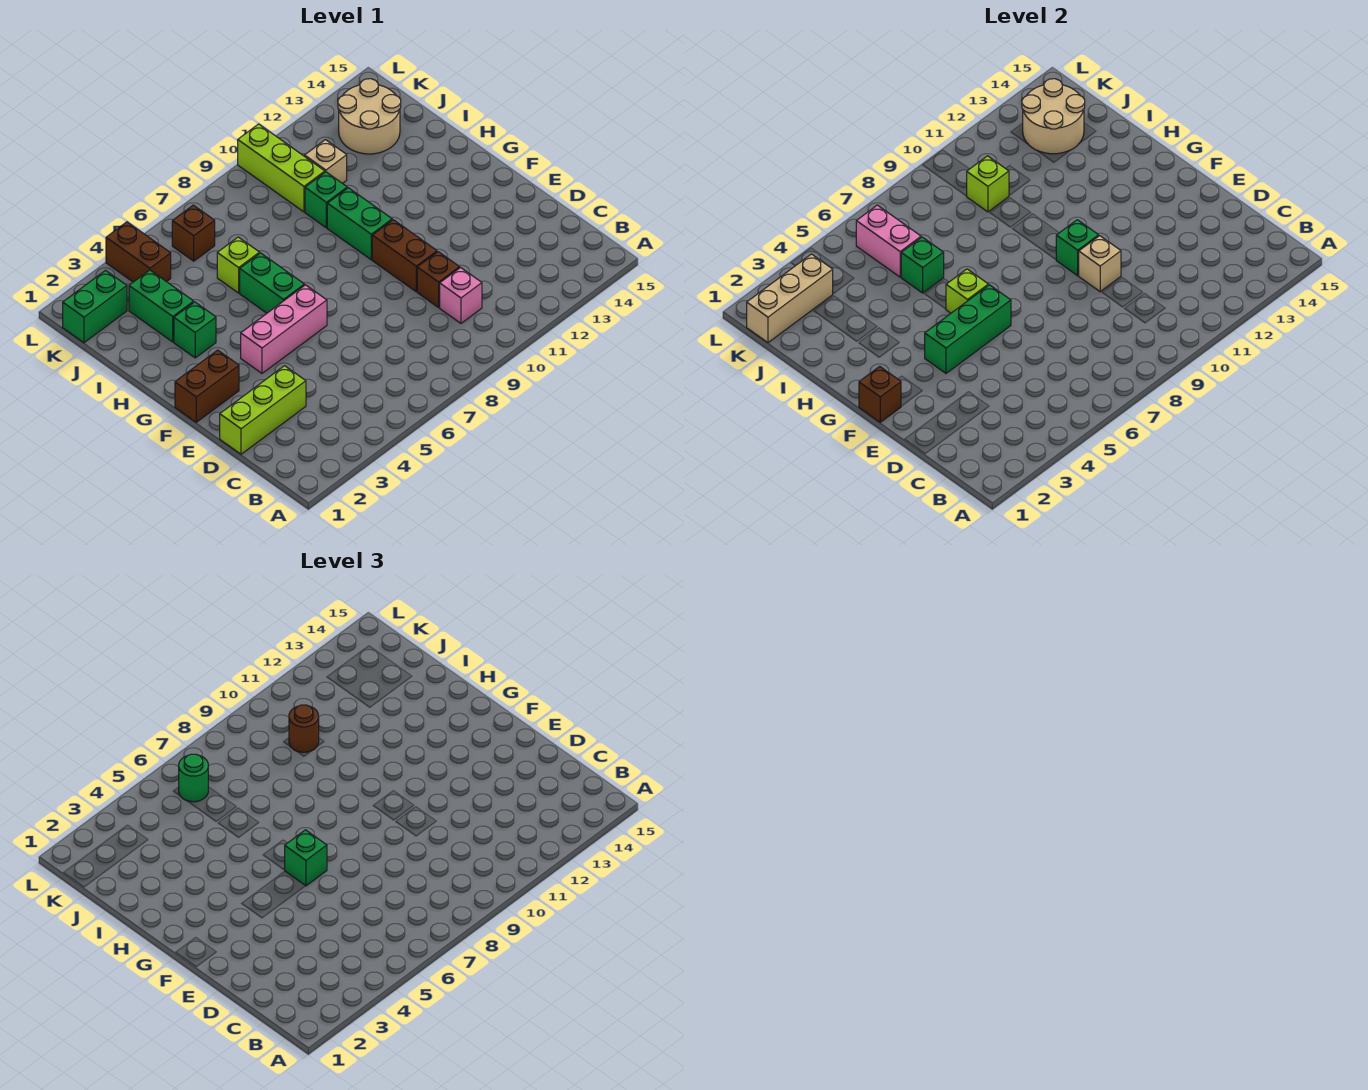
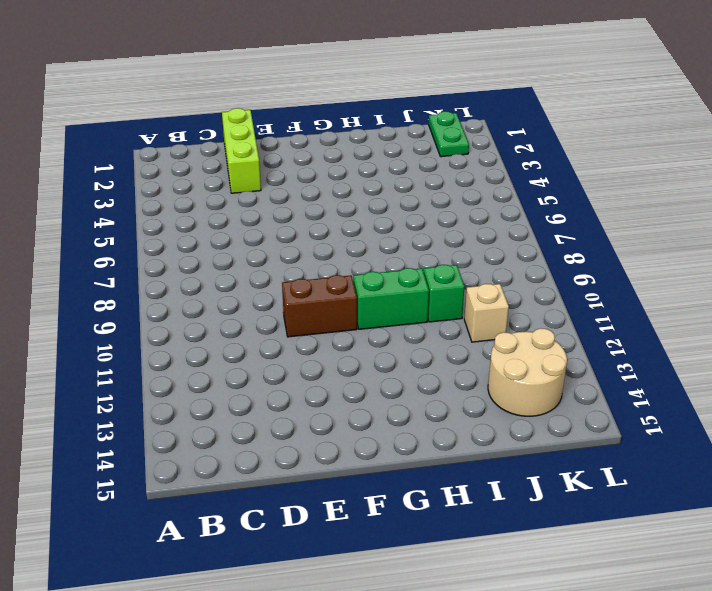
green plate K1:K2 level 1 -> green brick K1:K2 level 1
none -> pink brick C10 level 1
none -> brown brick D10 level 1
none -> brown brick F1:F2 level 1
none -> pink brick F4:F6 level 1

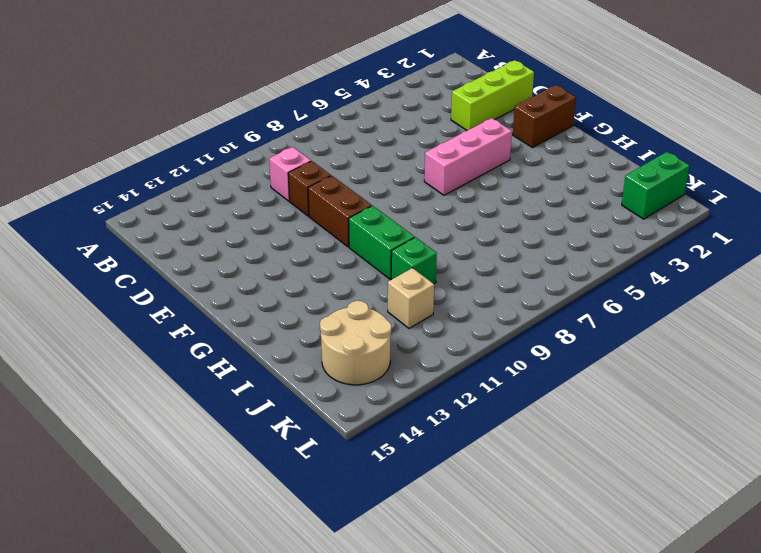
none -> green brick G6:H6 level 1
none -> green brick H3 level 1
none -> green brick I3:J3 level 1
none -> lime brick I6 level 1

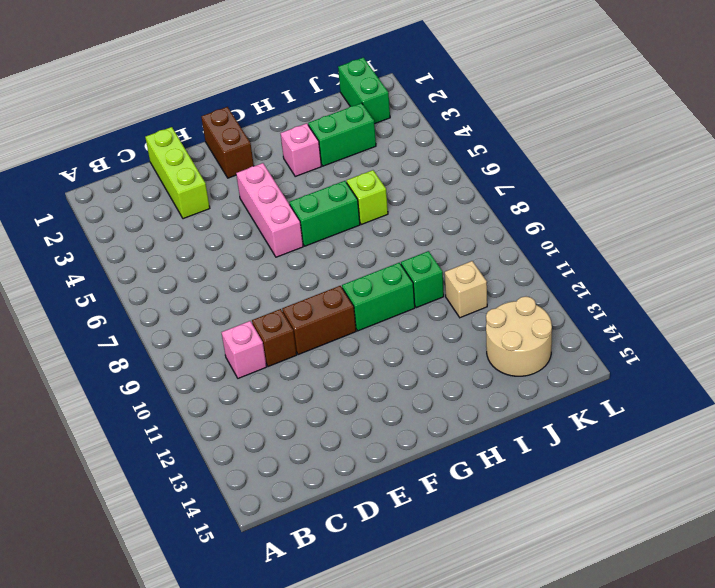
pink brick H3 level 1 -> green brick H3 level 1
none -> lime brick J10:L10 level 1
none -> brown brick K4:L4 level 1
none -> brown brick K6 level 1
none -> tan brick E10 level 2

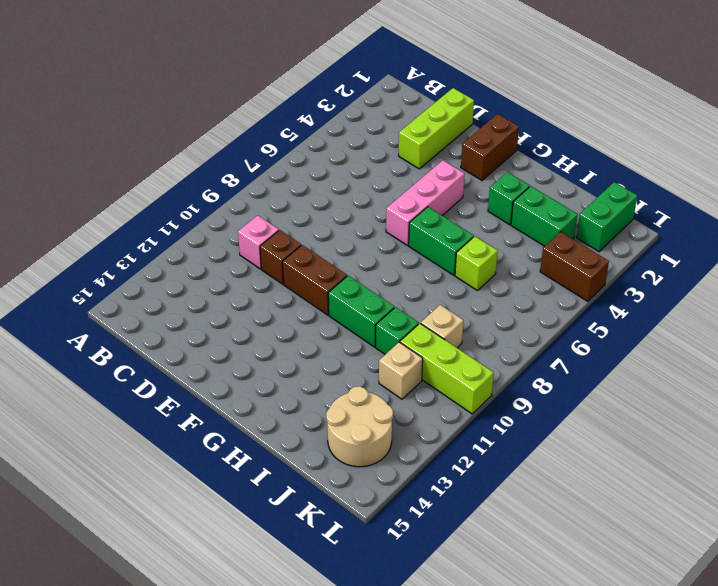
tan brick J9 level 1 -> tan brick E10 level 2
none -> brown brick K6 level 1
none -> brown brick F1 level 2
none -> green brick F4:F6 level 2
none -> green brick F10 level 2

